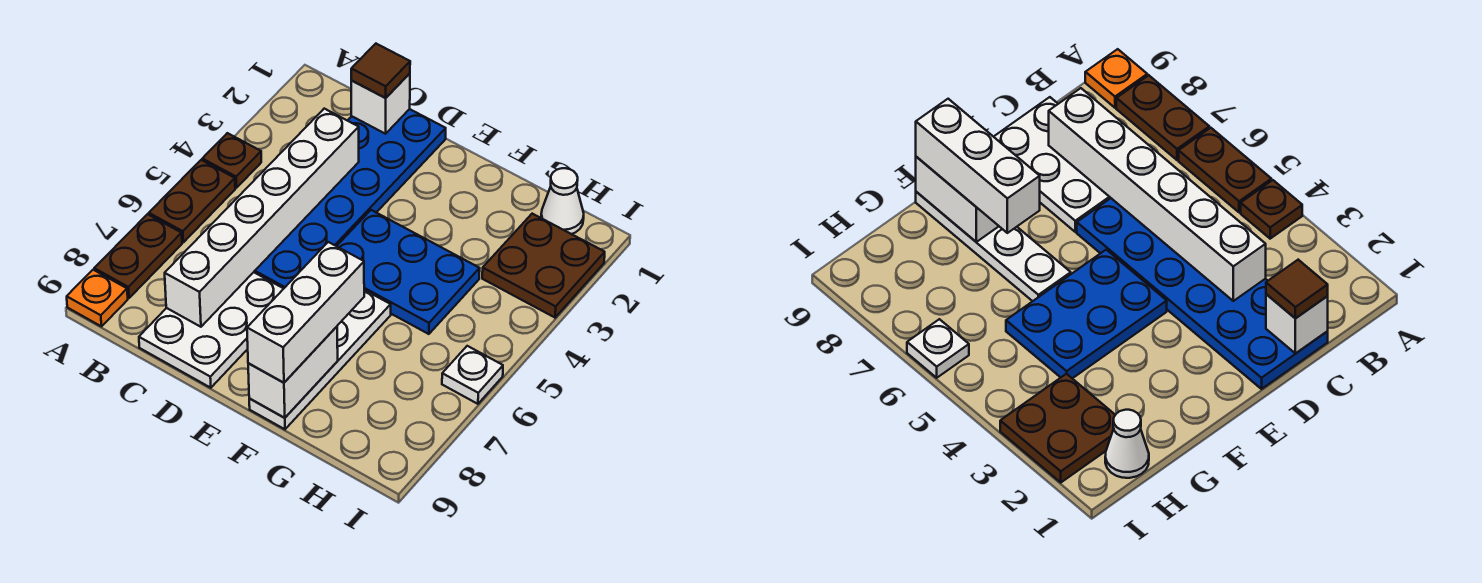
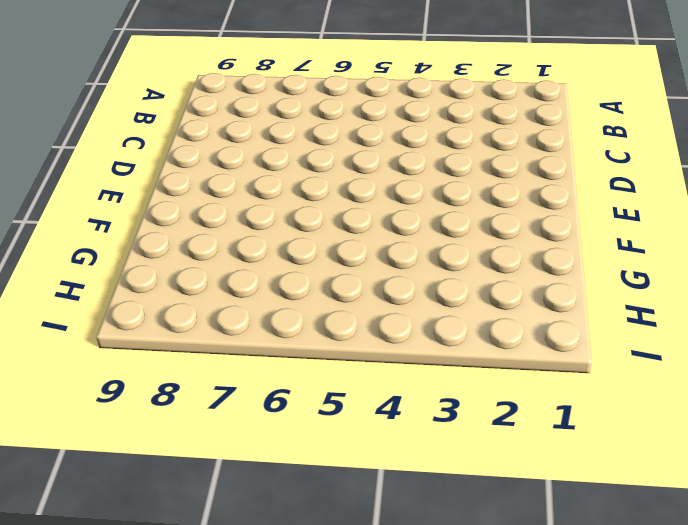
none -> brown plate A4 level 1
none -> brown plate A5:A6 level 1
none -> brown plate A7:A8 level 1

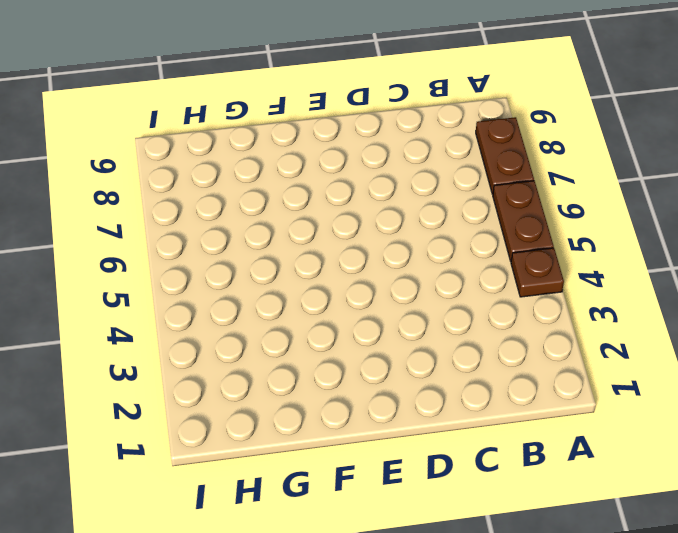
none -> orange plate A9 level 1
none -> blue plate C1:D6 level 1
none -> white plate C7:D9 level 1

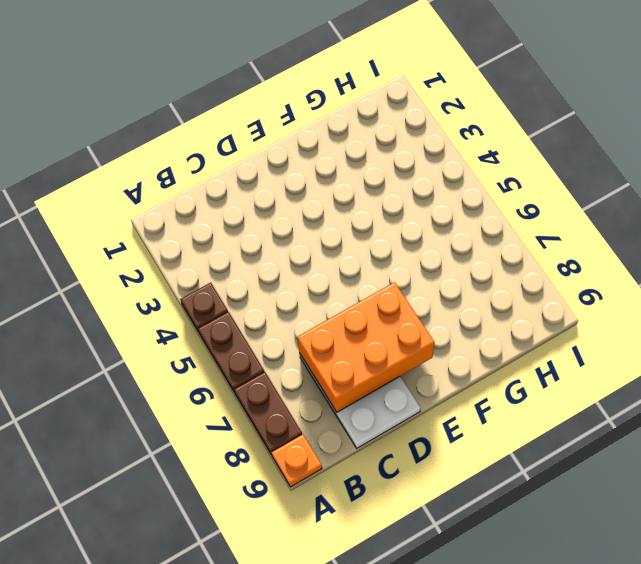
orange brick C7:E8 level 2 -> white brick C3:C8 level 2
none -> blue plate C1:D6 level 1
none -> blue plate E4:G5 level 1
none -> white plate F6:F9 level 1

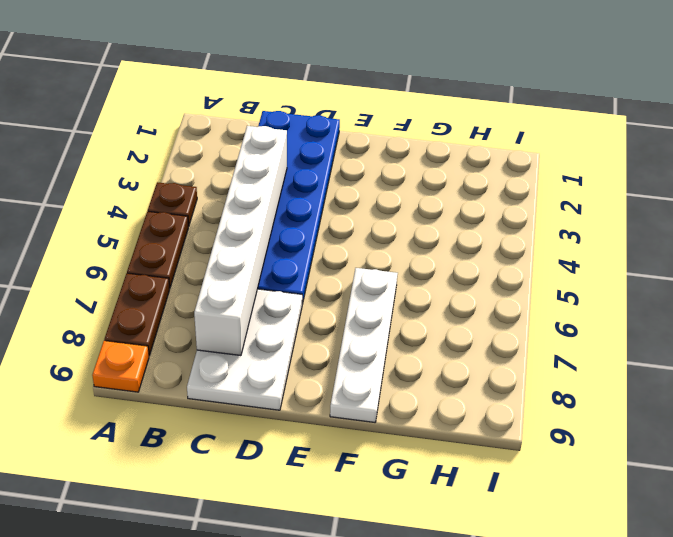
none -> blue plate E4:G5 level 1
none -> white cone H1 level 1
none -> brown plate H2:I3 level 1

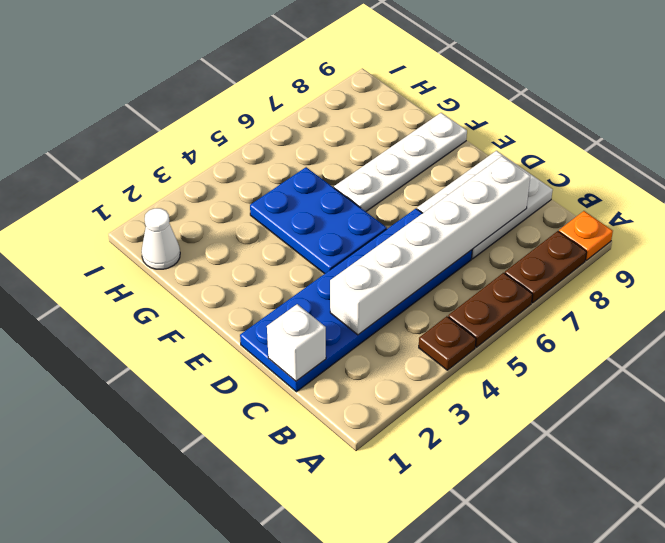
none -> brown plate H2:I3 level 1
none -> white plate I6 level 1
none -> white brick F8:F9 level 2

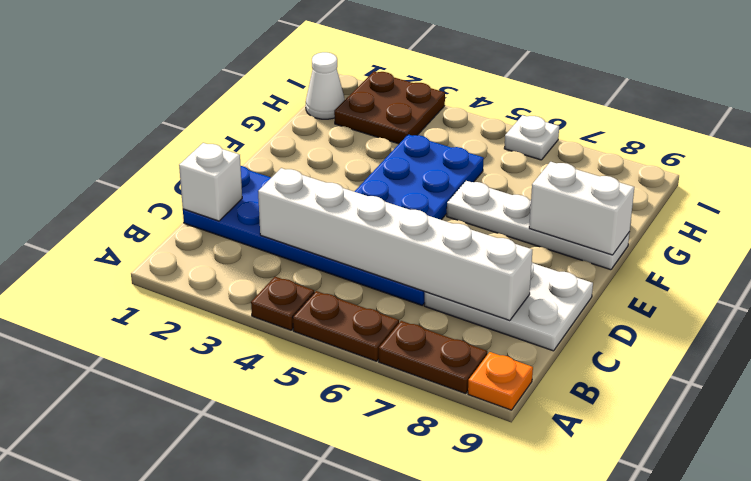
none -> brown tile C1 level 3
none -> white brick F7:F9 level 3

